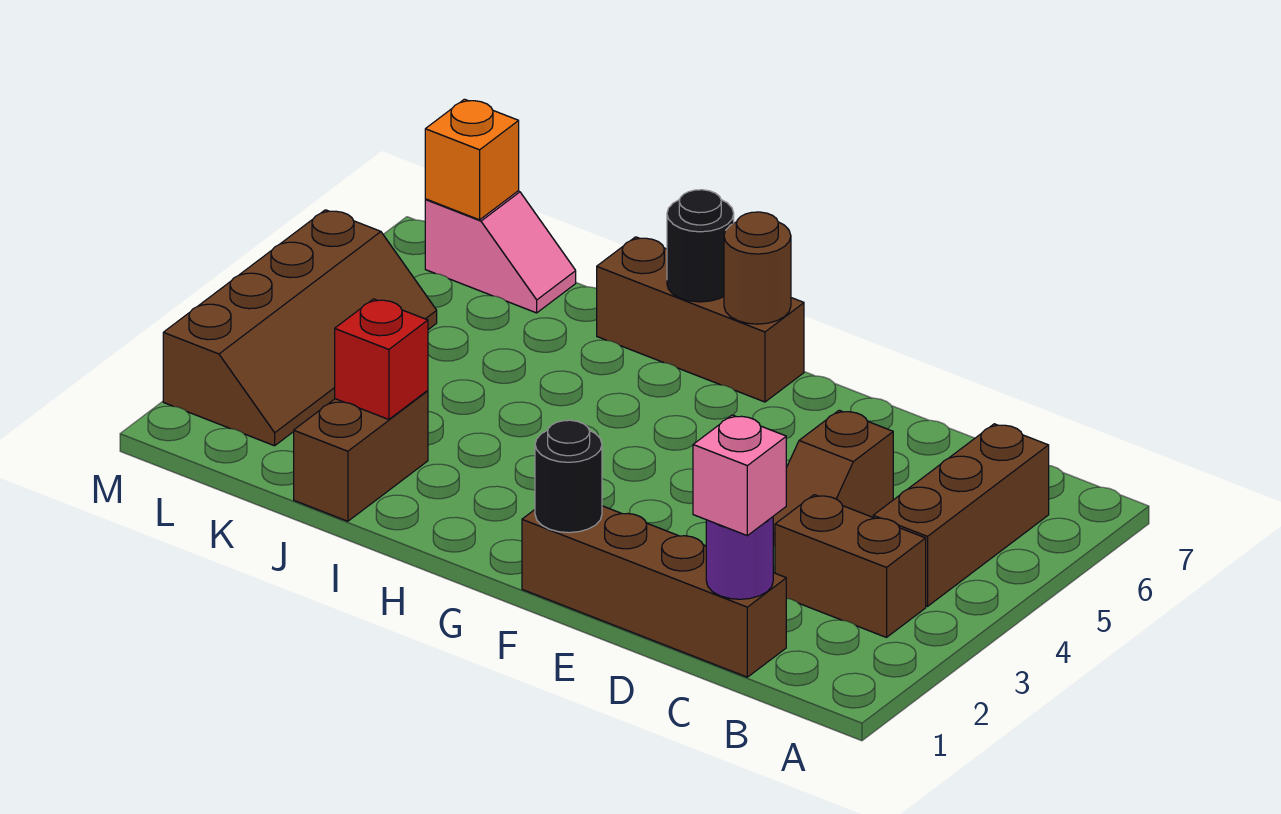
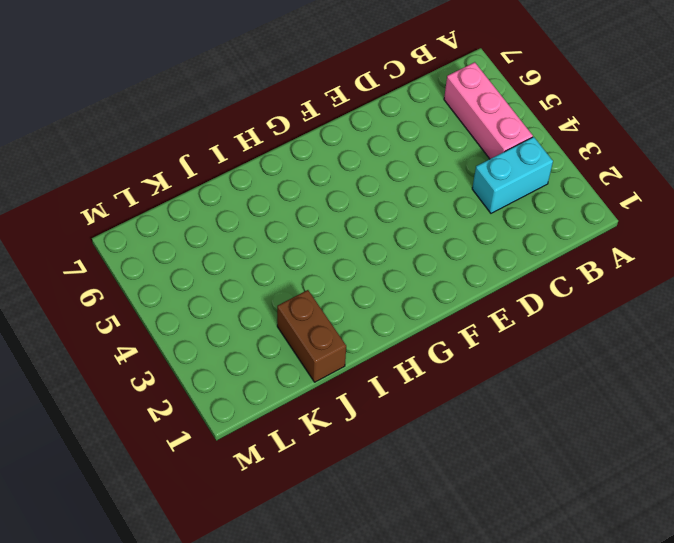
cyan brick B3:C3 level 1 -> brown brick B3:C3 level 1
pink brick B4:B6 level 1 -> brown brick B4:B6 level 1
none -> brown brick C1:F1 level 1
none -> brown slope D4:D5 level 1 top 5
none -> brown brick G7:I7 level 1

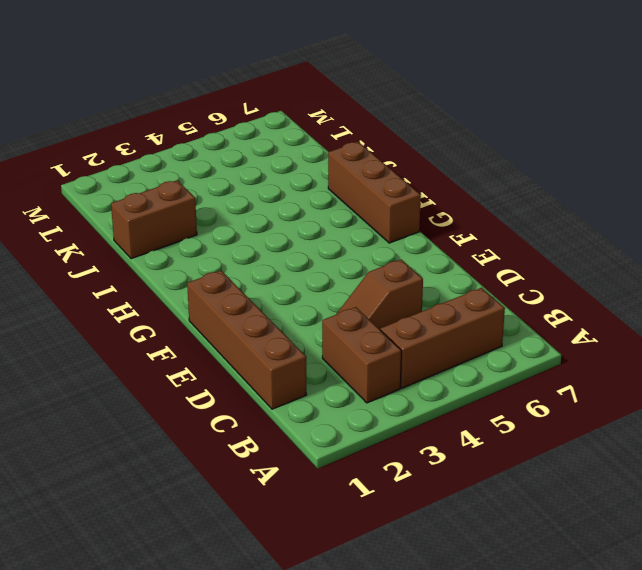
none -> pink slope K7:L7 level 1 top L
none -> brown slope L2:M5 level 1 top M
none -> purple round brick C1 level 2

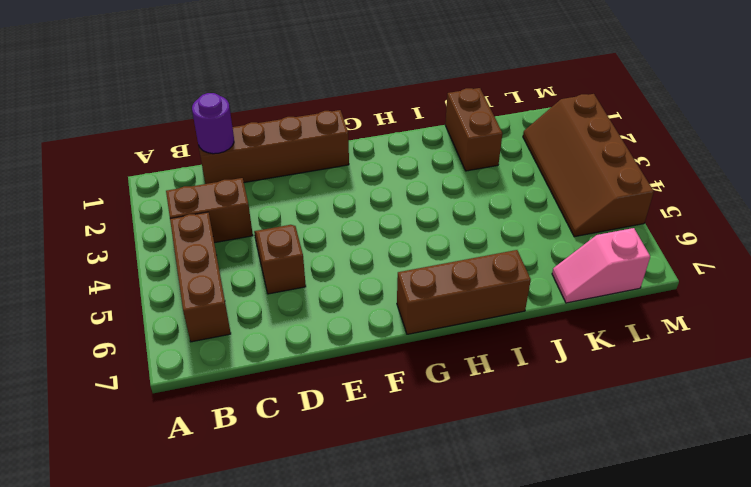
none -> black round brick F1 level 2
none -> brown round brick G7 level 2
none -> black round brick H7 level 2

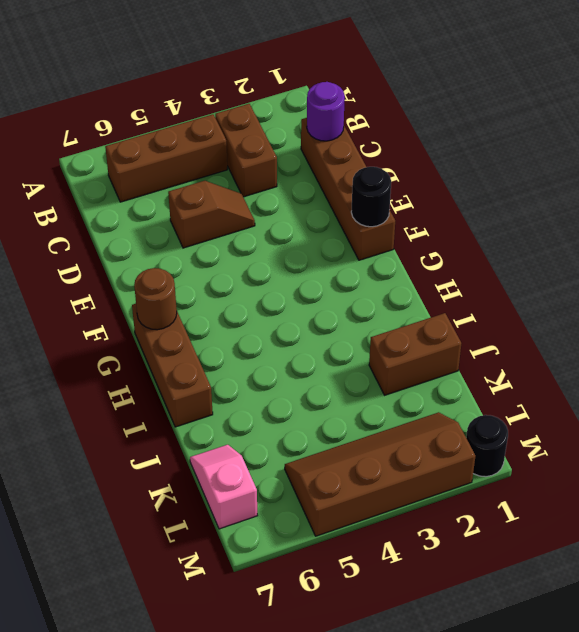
black round brick M1 level 1 -> black round brick H7 level 2
none -> red brick J2 level 2
none -> orange brick L7 level 2
none -> pink brick C1 level 3

